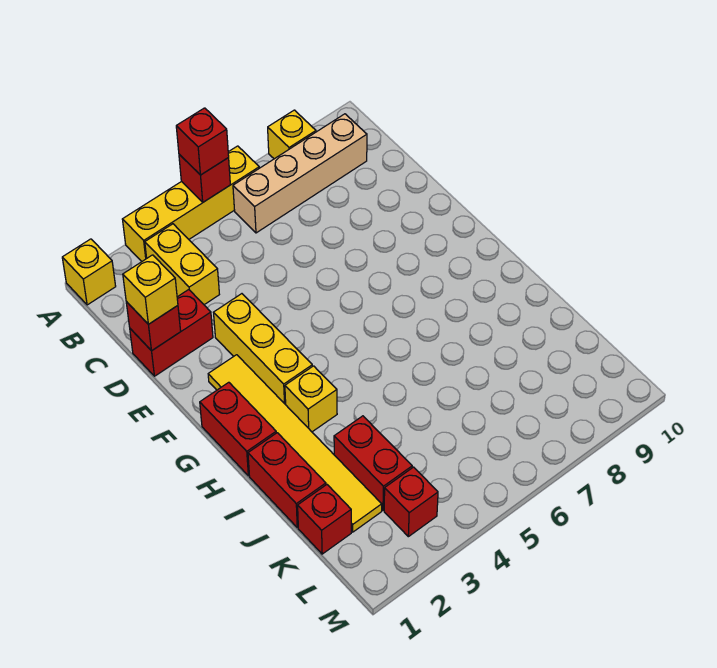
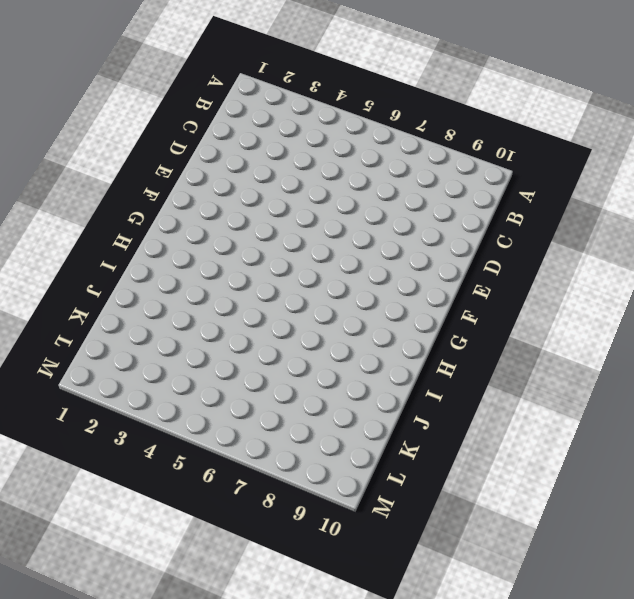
none -> yellow brick A1 level 1
none -> yellow brick A3:A6 level 1
none -> yellow brick A8 level 1

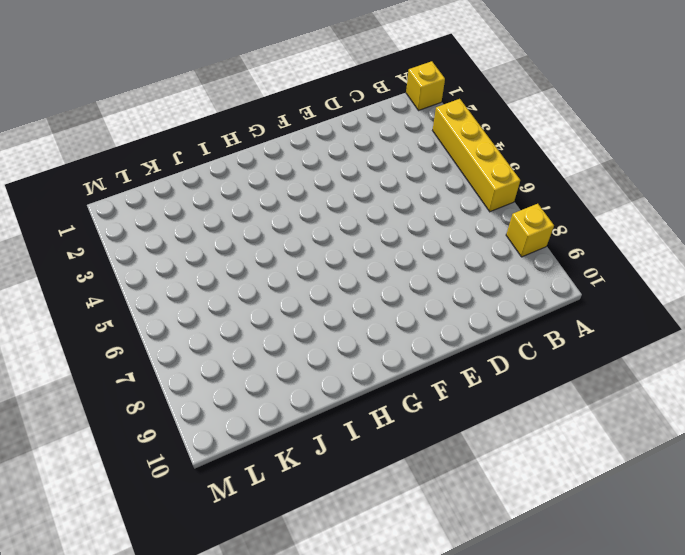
none -> yellow brick B3:C3 level 1
none -> tan brick B6:B9 level 1
none -> red brick D1:D2 level 1

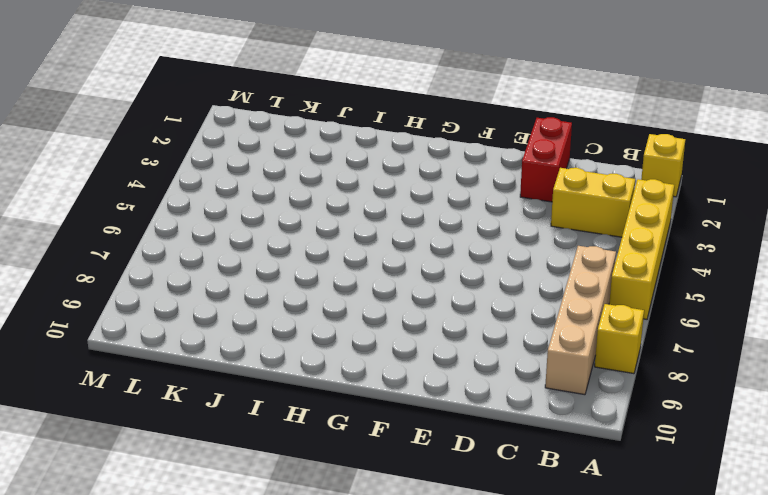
none -> yellow brick E3:G3 level 1
none -> yellow tile F2:K2 level 1
none -> red brick G1:H1 level 1

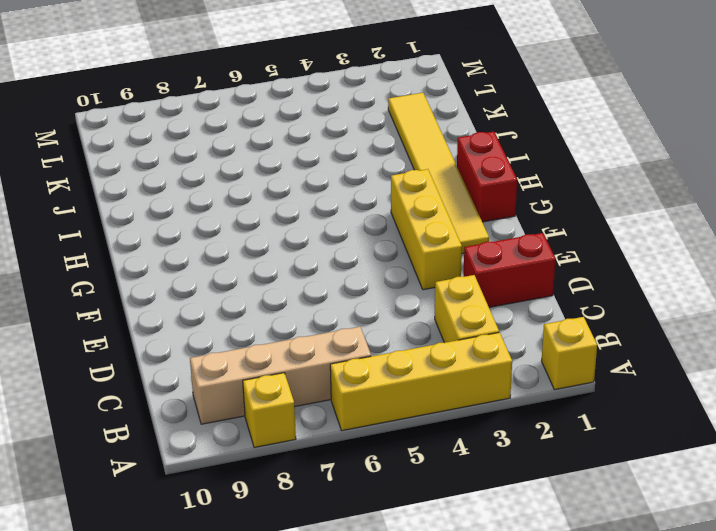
none -> yellow brick H3 level 1
none -> red brick I1:J1 level 1
none -> red brick J3:K3 level 1

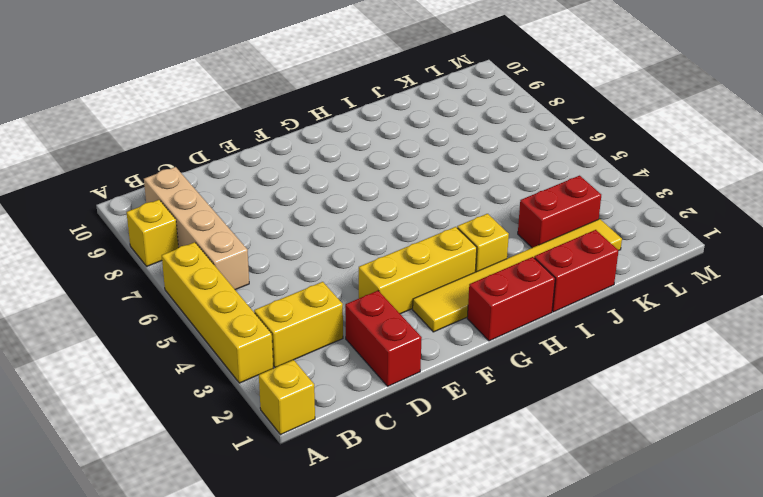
none -> red brick K1 level 1
none -> red brick L3 level 1
none -> red brick A5 level 2

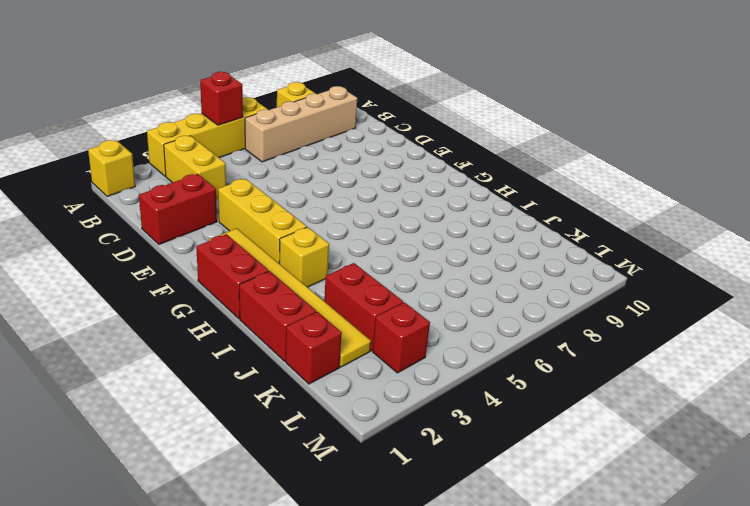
none -> red brick D1 level 2
none -> red brick A5 level 3
none -> yellow brick D1 level 3

